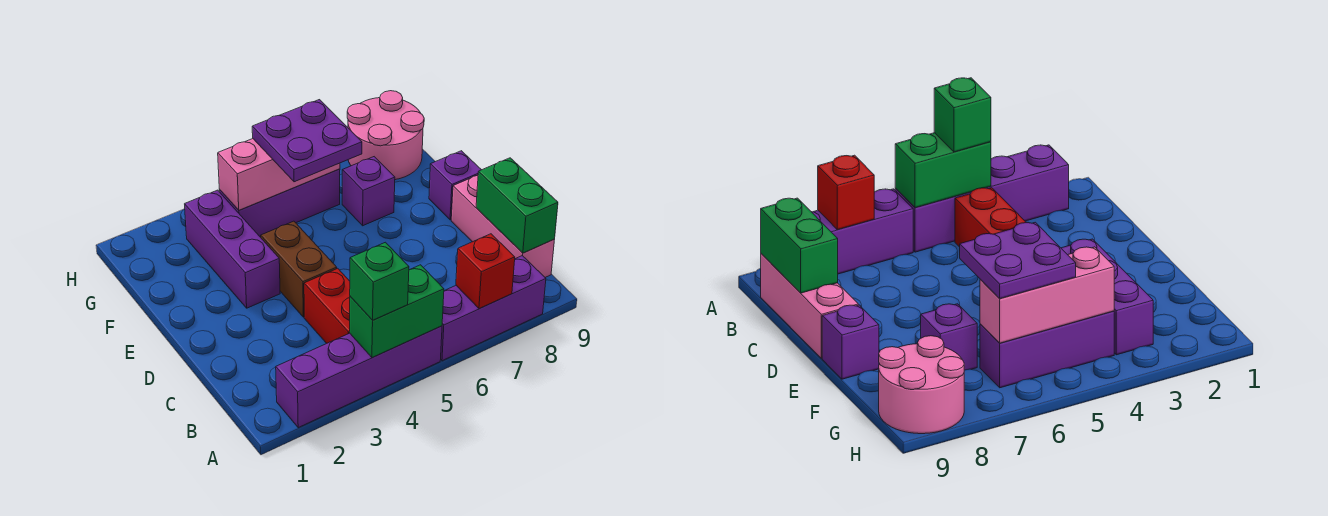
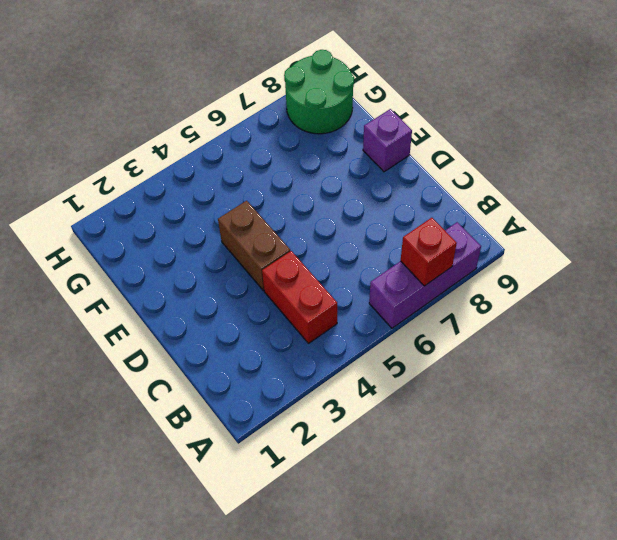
green round brick G8:H9 level 1 -> pink round brick G8:H9 level 1
none -> purple brick A2:A5 level 1
none -> pink brick B9:D9 level 1
none -> purple brick E3:G3 level 1

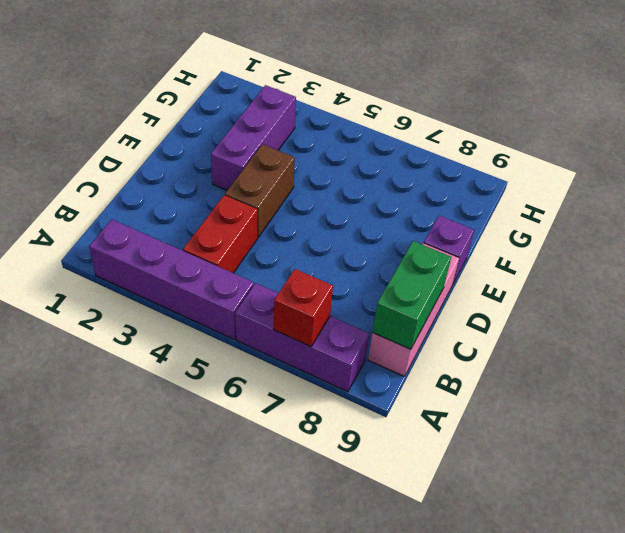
none -> purple brick F7 level 1
none -> purple brick G4:G6 level 1
none -> pink round brick G8:H9 level 1

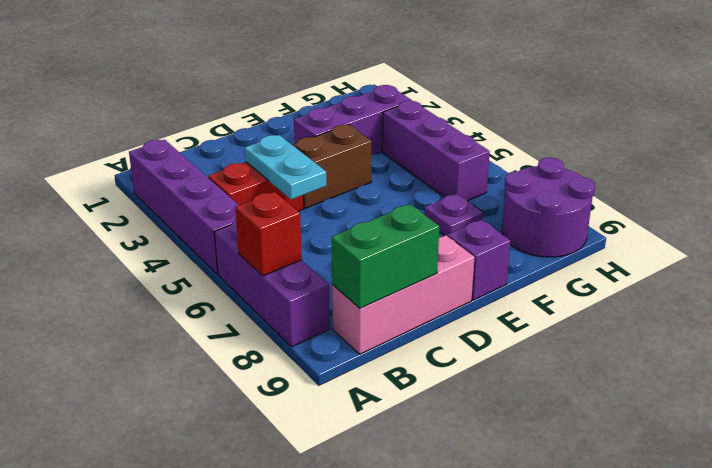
cyan plate C4:C5 level 2 -> none
purple plate F7 level 1 -> purple brick F7 level 1
purple round brick G8:H9 level 1 -> pink round brick G8:H9 level 1
none -> green brick A4:A5 level 2
none -> pink brick G4:G6 level 2
none -> green brick A4 level 3

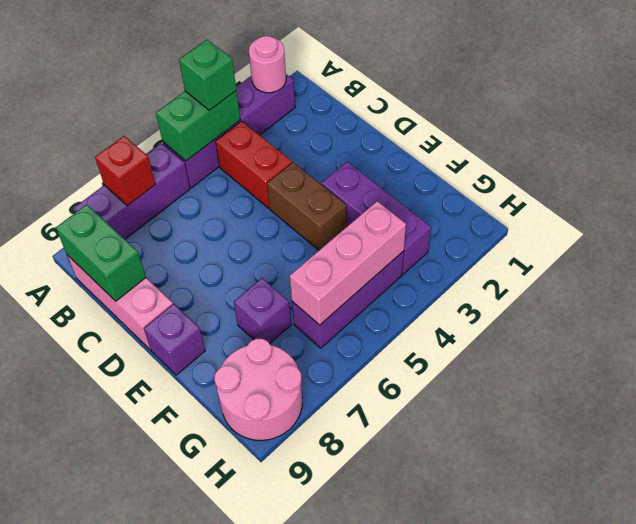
pink round brick A2 level 2 -> none
none -> purple plate F5:G6 level 3

